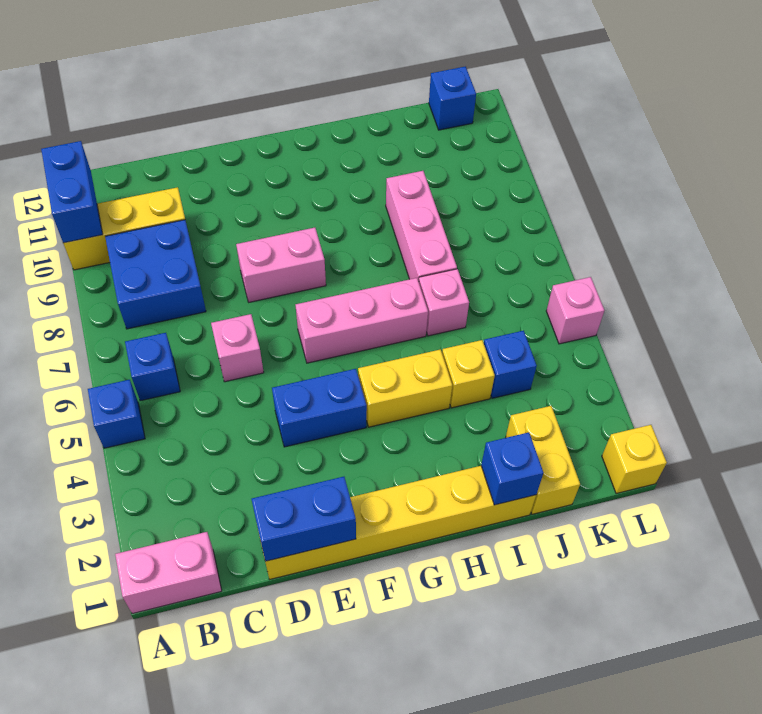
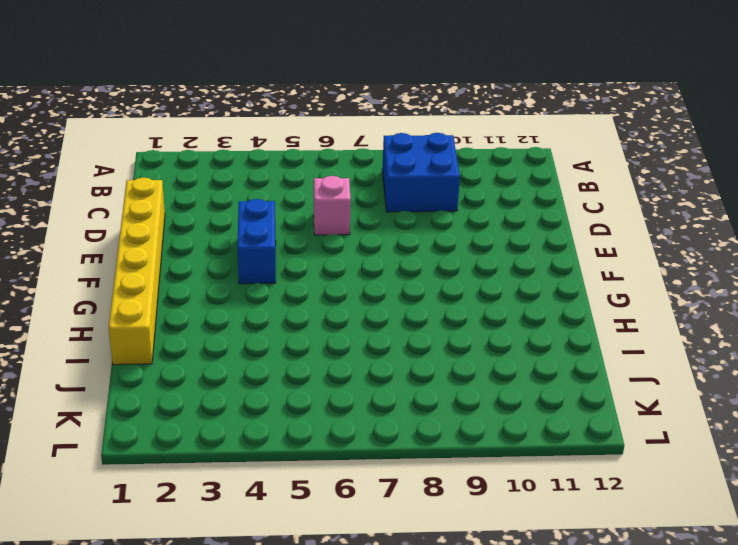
none -> pink brick A1:B1 level 1
none -> blue brick A5 level 1
none -> yellow brick A10:C10 level 1

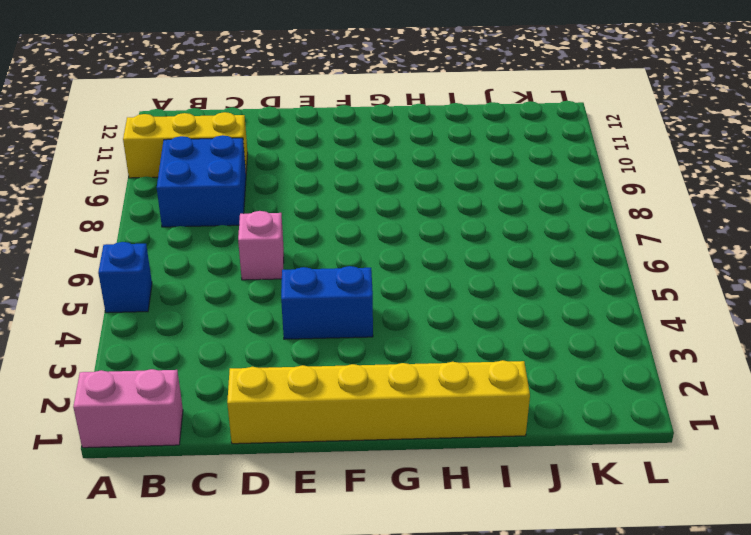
none -> blue brick B6 level 1
none -> pink brick E8:F8 level 1
none -> pink brick F6:H6 level 1

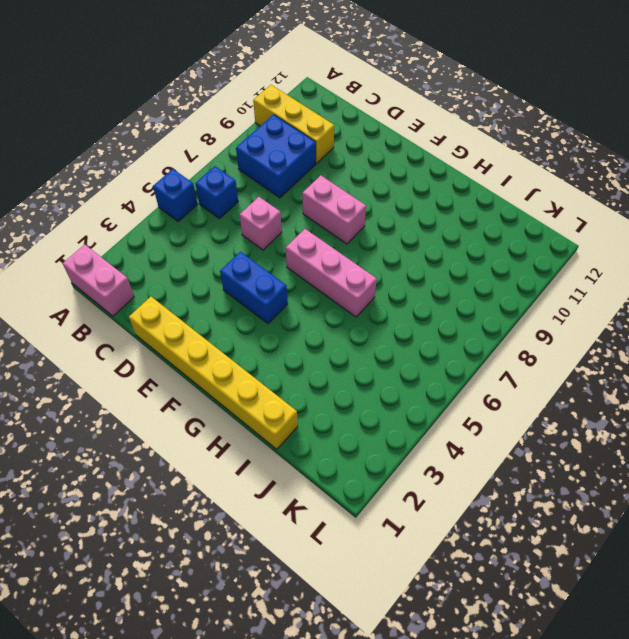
none -> yellow brick G4:H4 level 1
none -> yellow brick I4 level 1
none -> pink brick I6 level 1

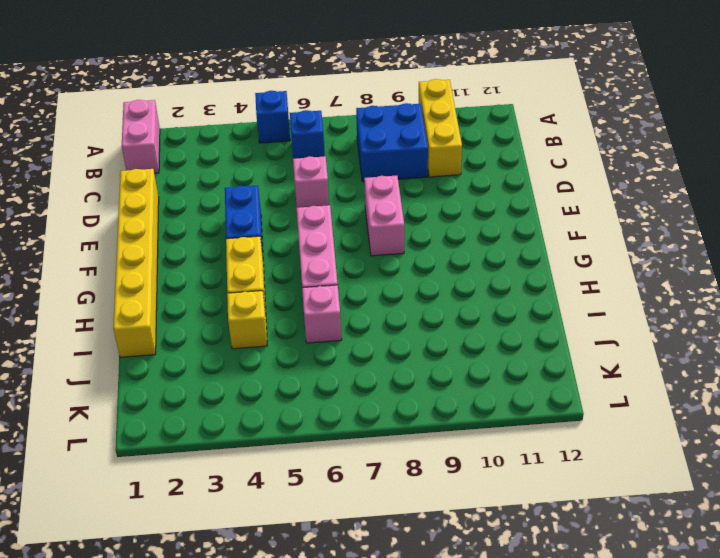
none -> pink brick I7:I9 level 1
none -> yellow brick J1:J2 level 1
none -> blue brick J4 level 1

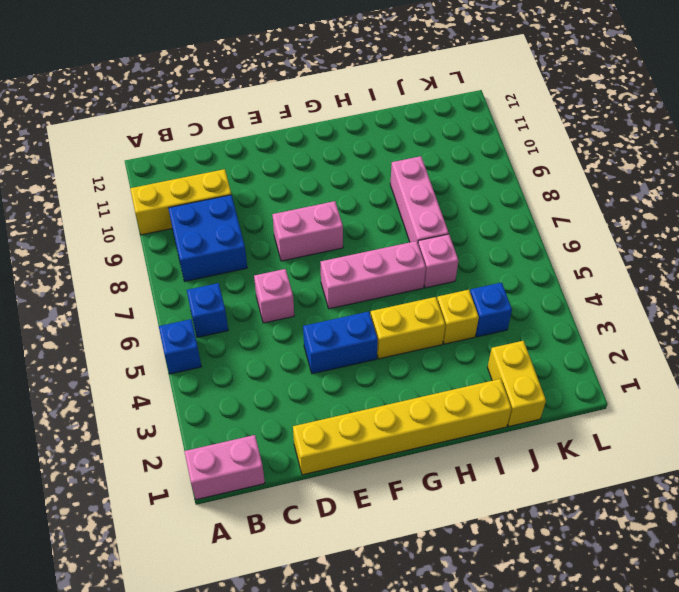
none -> blue brick K12 level 1
none -> yellow brick L1 level 1
none -> pink brick L5 level 1

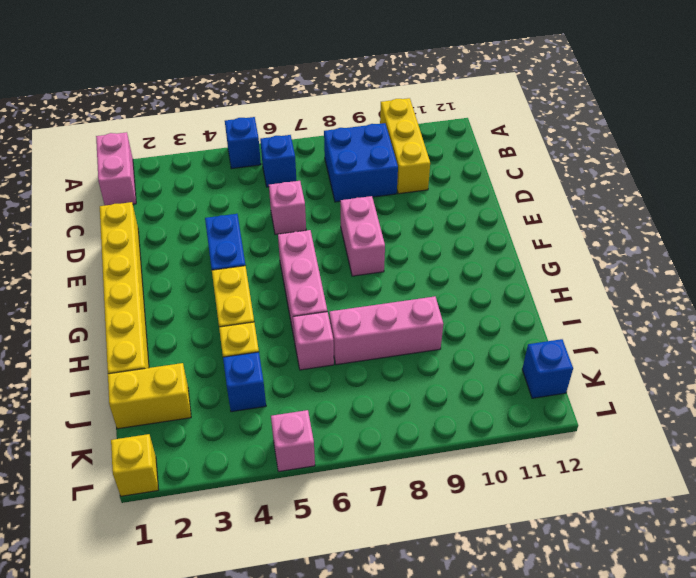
none -> blue brick A10:A11 level 2
none -> blue brick D1:E1 level 2
none -> blue brick I1 level 2

